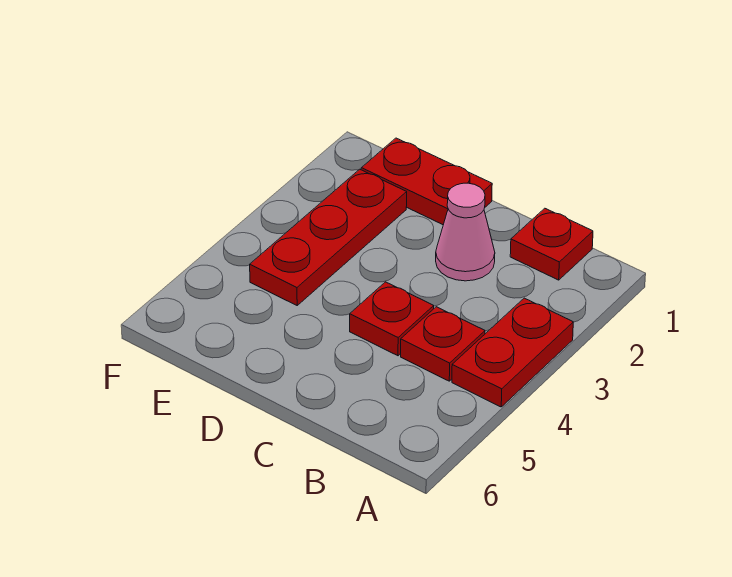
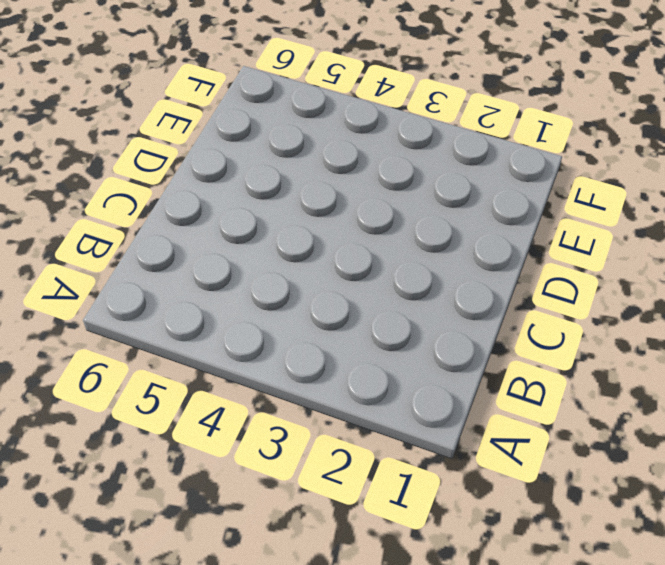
none -> red plate A3:A4 level 1
none -> red plate B1 level 1

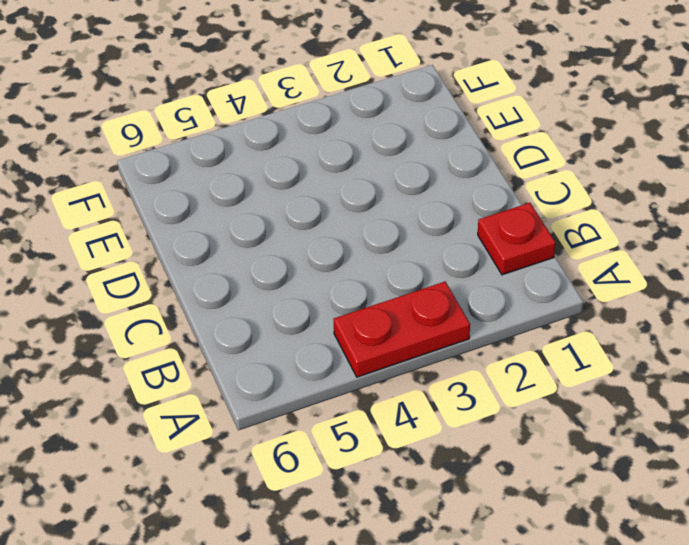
none -> red plate B4 level 1
none -> pink cone C2 level 1

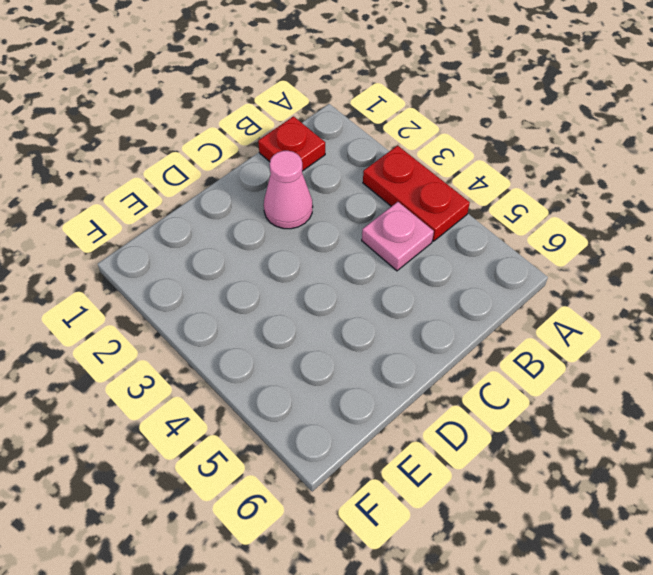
pink plate B4 level 1 -> red plate B4 level 1
none -> red plate C4 level 1
none -> red plate D1:E1 level 1

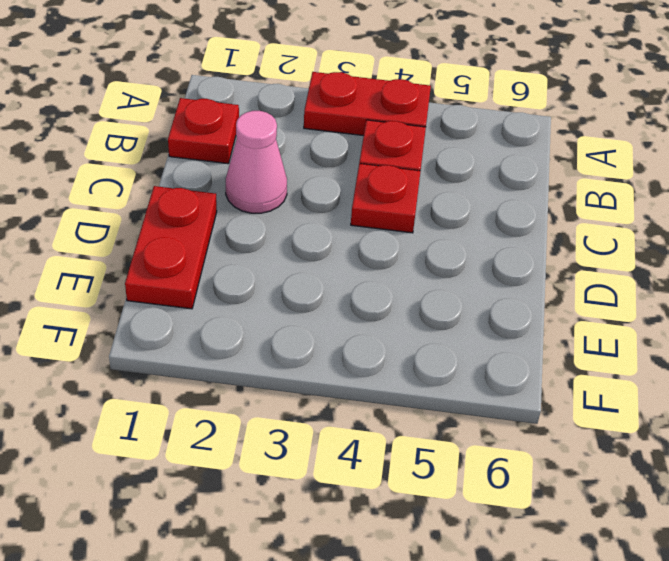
none -> red plate E2:E4 level 1

